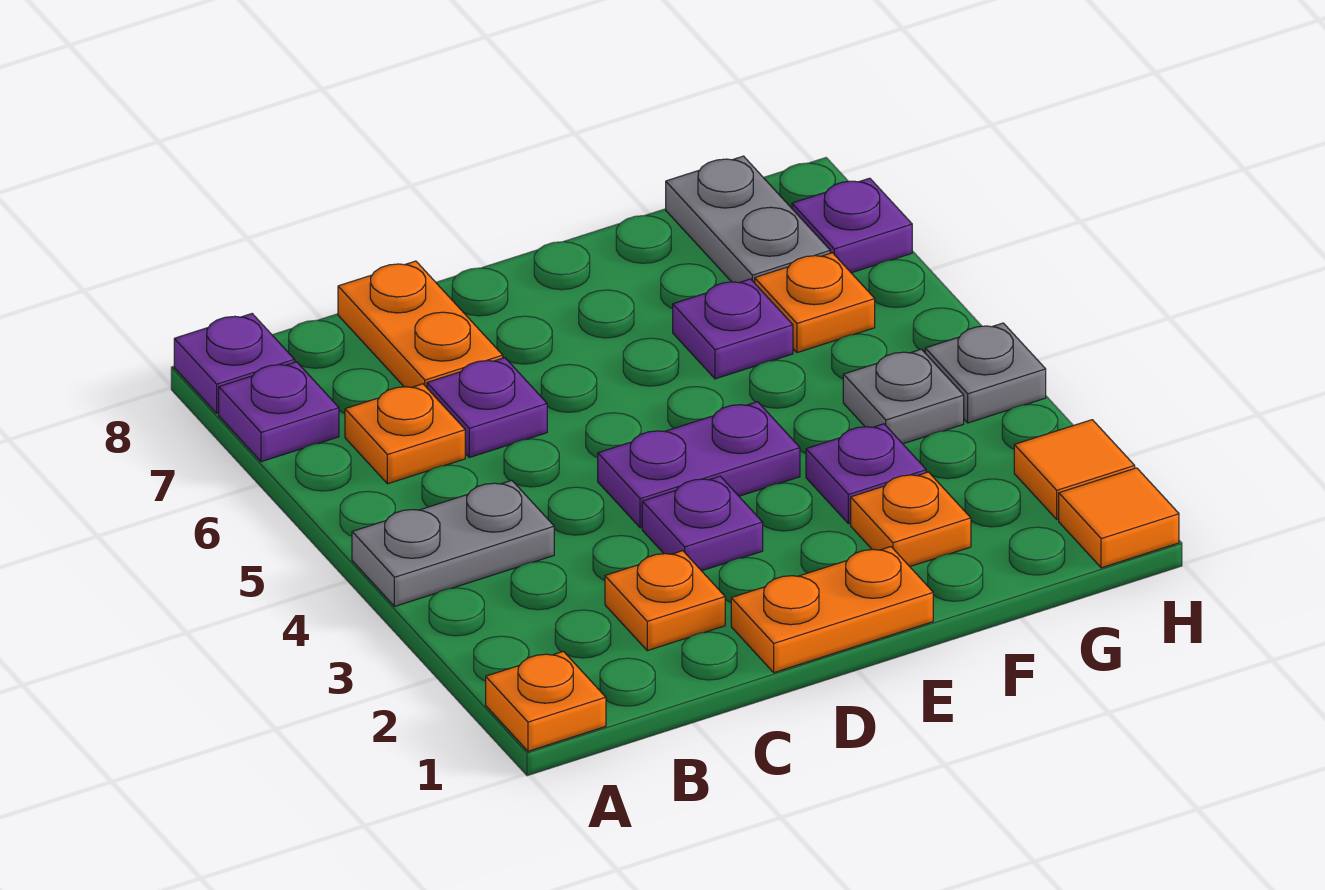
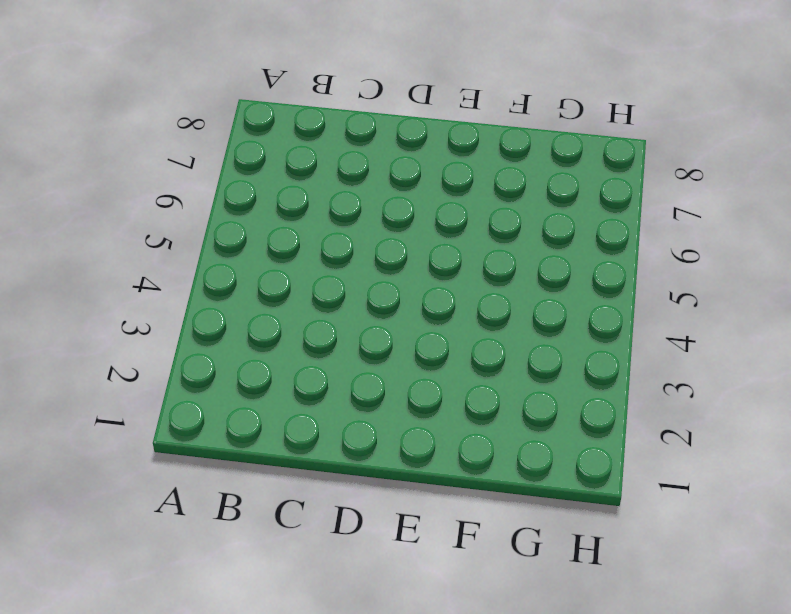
none -> orange plate A1 level 1
none -> grey plate A4:B4 level 1
none -> purple plate A7 level 1

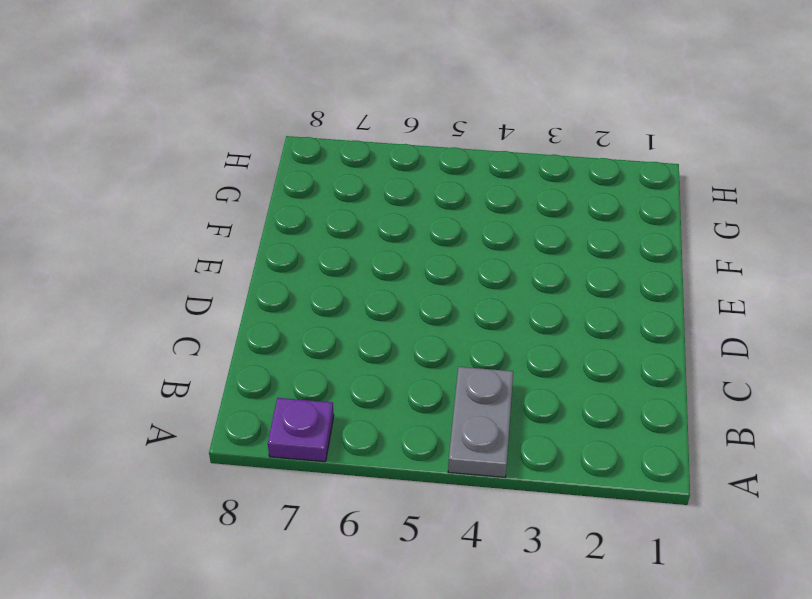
none -> orange plate A1 level 1
none -> purple plate A8 level 1
none -> orange plate B6 level 1

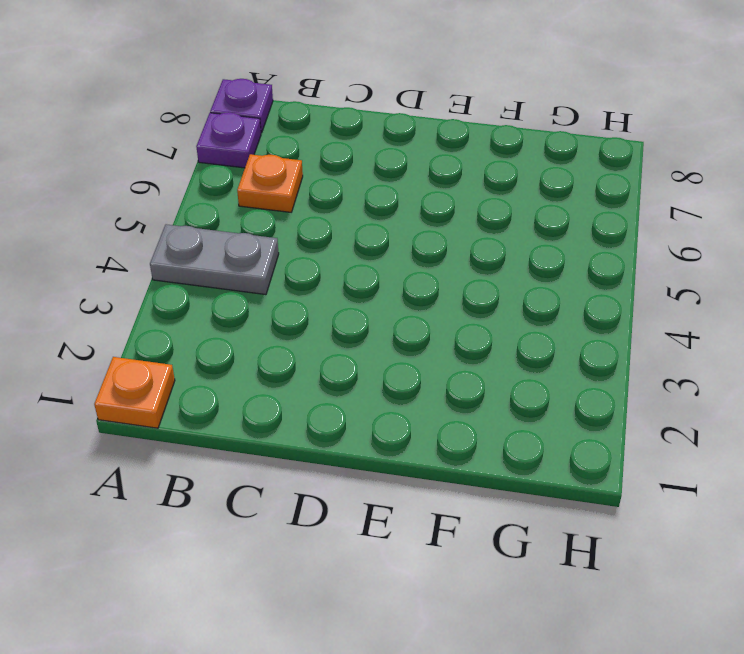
none -> orange plate C2 level 1
none -> purple plate C6 level 1
none -> orange plate C7:C8 level 1

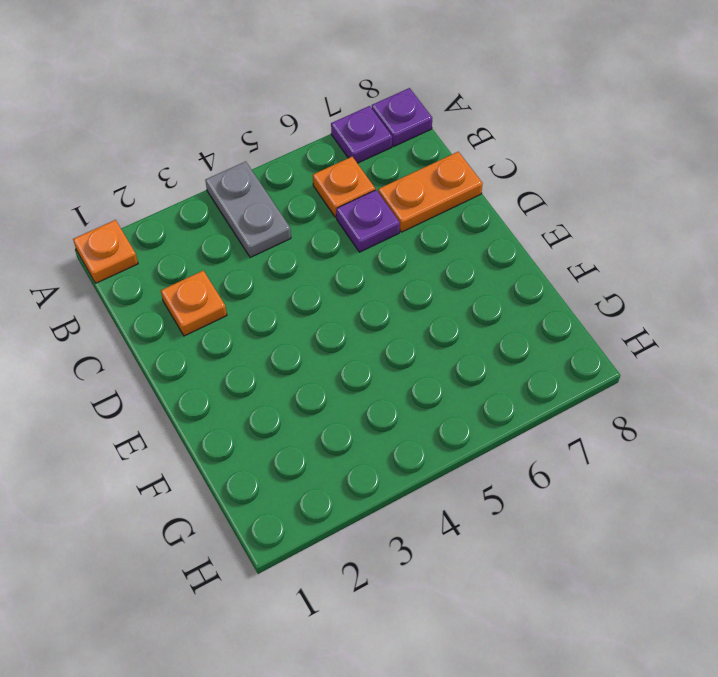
none -> orange plate D1:E1 level 1
none -> purple plate D3 level 1
none -> purple plate D4:E4 level 1

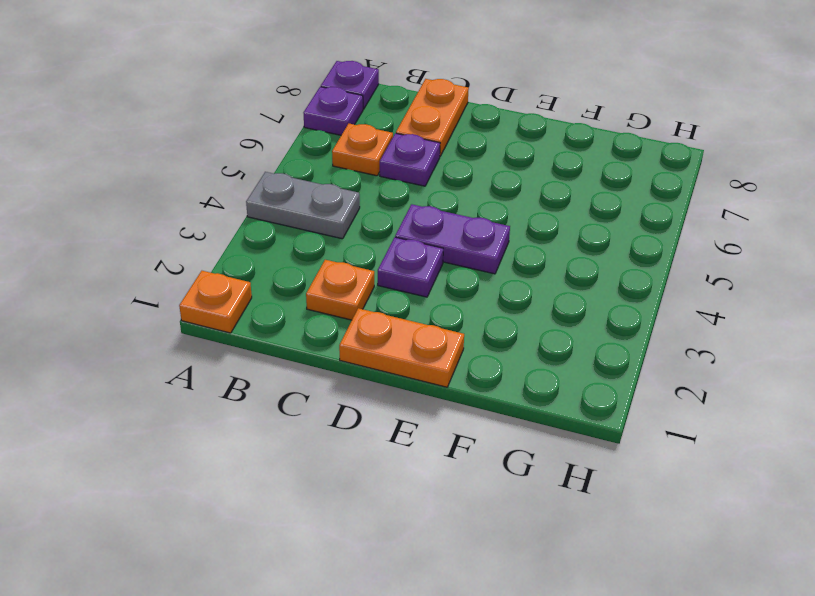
none -> orange plate F2 level 1
none -> purple plate F3 level 1
none -> purple plate F6 level 1

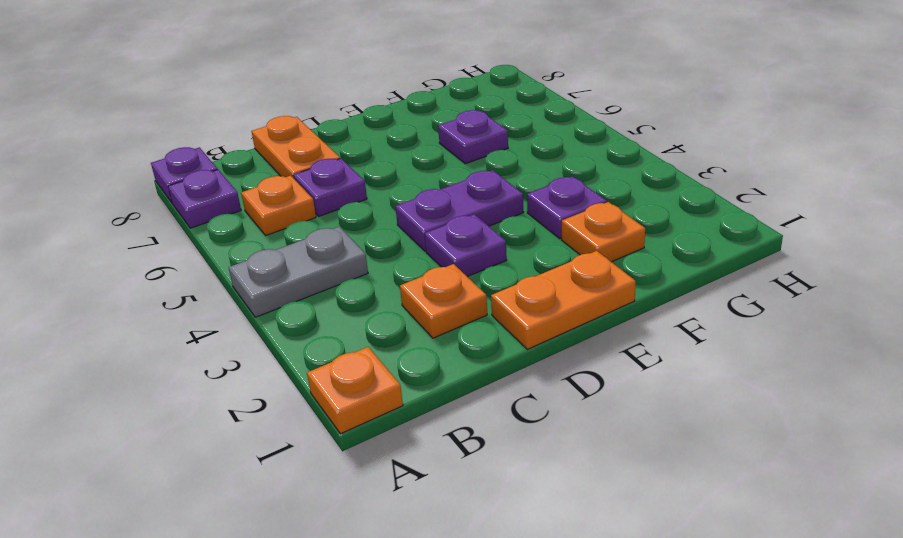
none -> grey plate G4 level 1
none -> orange plate G6 level 1
none -> grey plate G7:G8 level 1

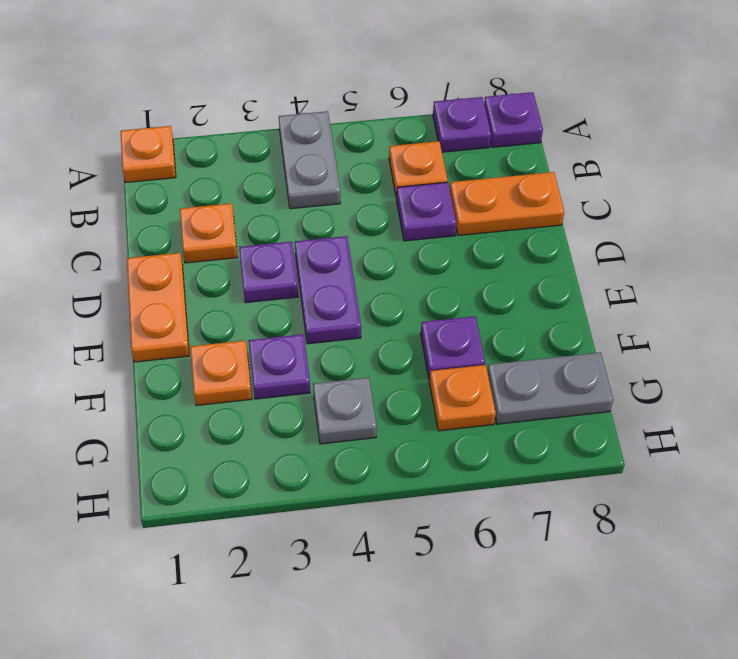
none -> orange tile H1 level 1
none -> orange tile H2 level 1
none -> grey plate H4 level 1

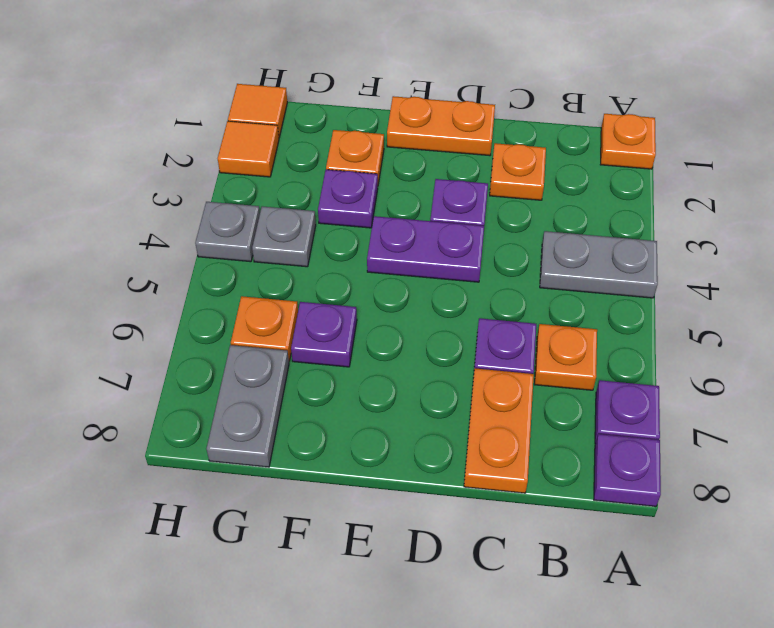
none -> purple plate H7 level 1

